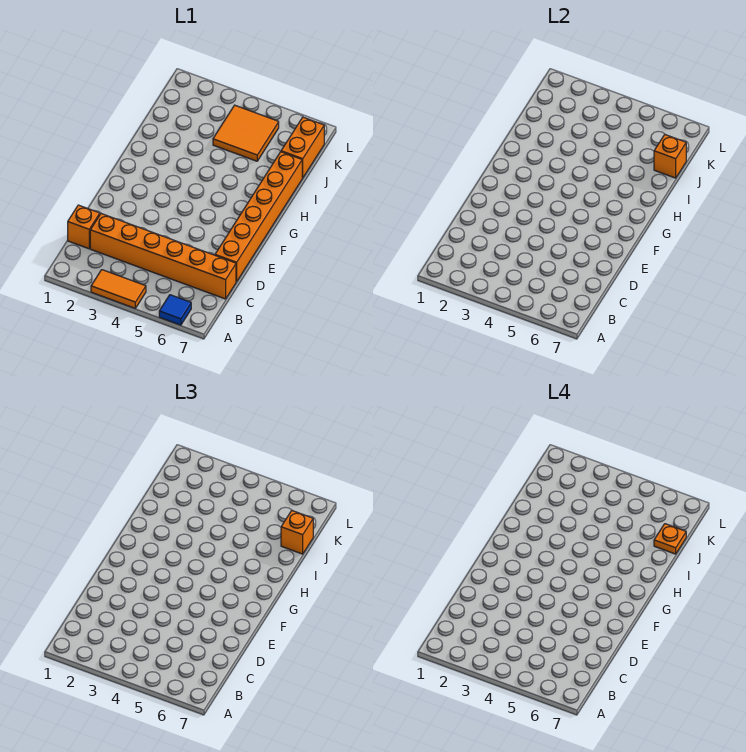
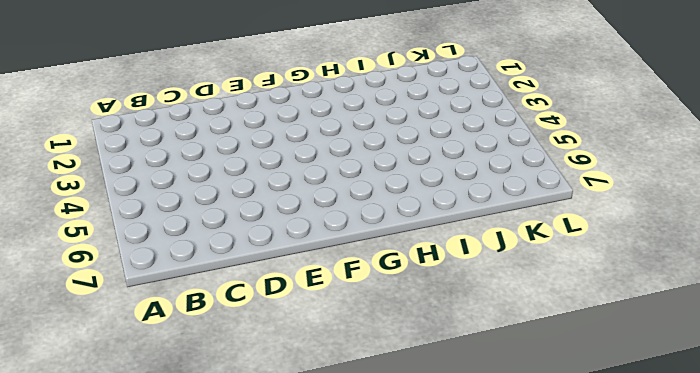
none -> orange tile A3:A4 level 1
none -> blue tile A6 level 1

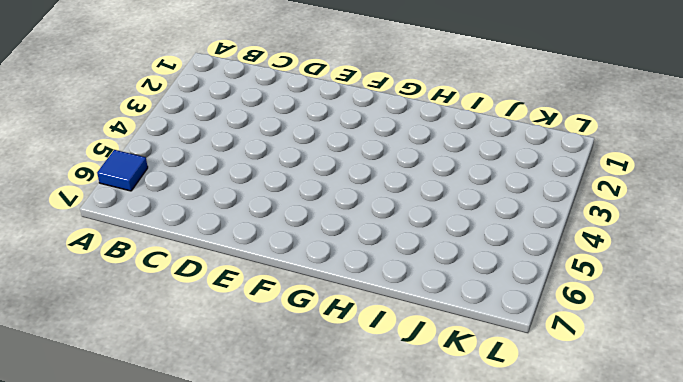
none -> orange tile A3:A4 level 1
none -> orange brick C1 level 1

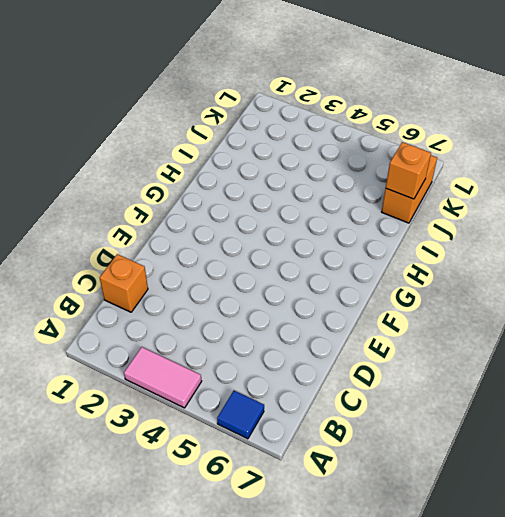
pink tile A3:A4 level 1 -> orange tile A3:A4 level 1
none -> orange brick C2:C7 level 1
none -> orange brick D7:I7 level 1

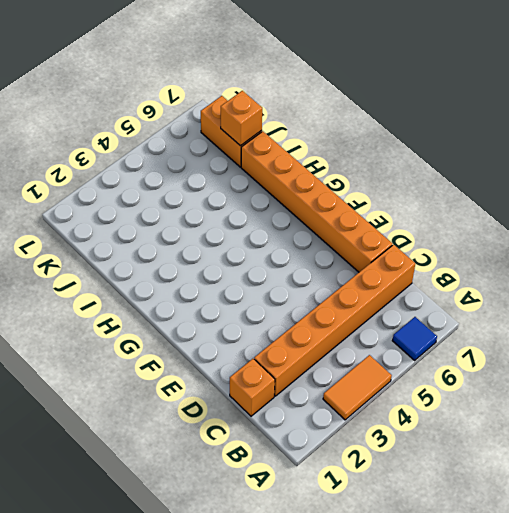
none -> orange tile J4:K5 level 1
none -> orange brick J7 level 3

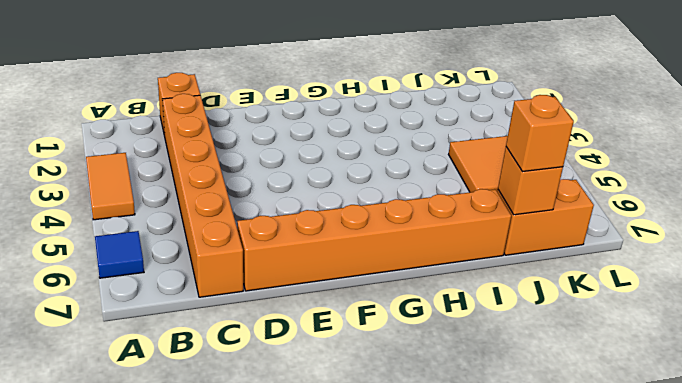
none -> orange plate J7 level 4

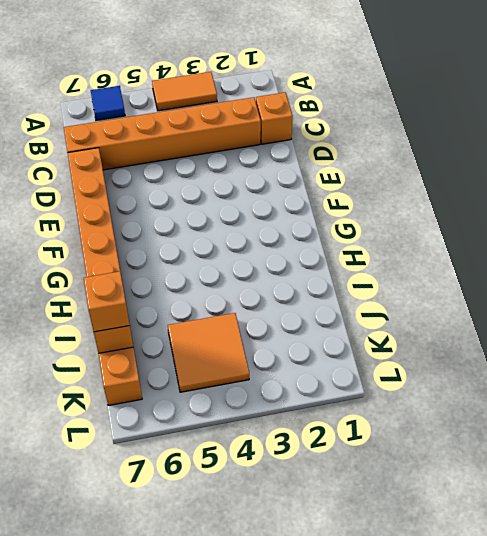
none -> orange plate J7 level 4

